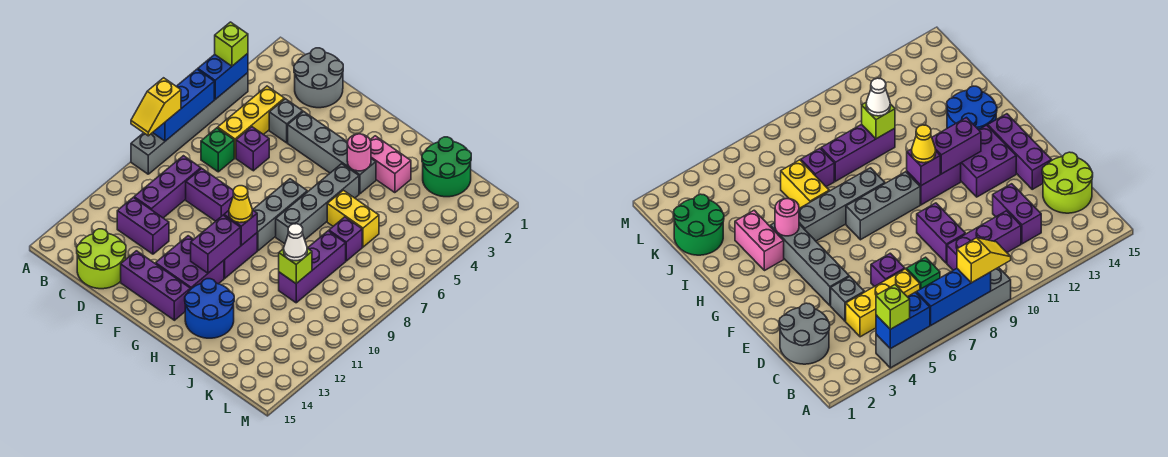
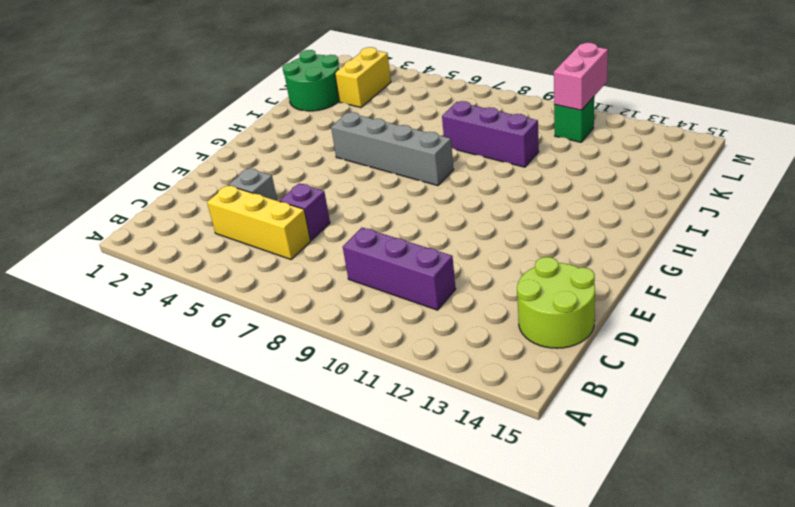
yellow brick K3:L3 level 1 -> yellow brick I6:J6 level 1
green brick L11 level 1 -> green brick C7 level 1
pink brick L11:M11 level 2 -> pink brick H3:I3 level 1
none -> grey brick A4:A9 level 1
none -> grey round brick C1:D2 level 1
none -> purple brick C12:D12 level 1
none -> purple brick D9:E9 level 1

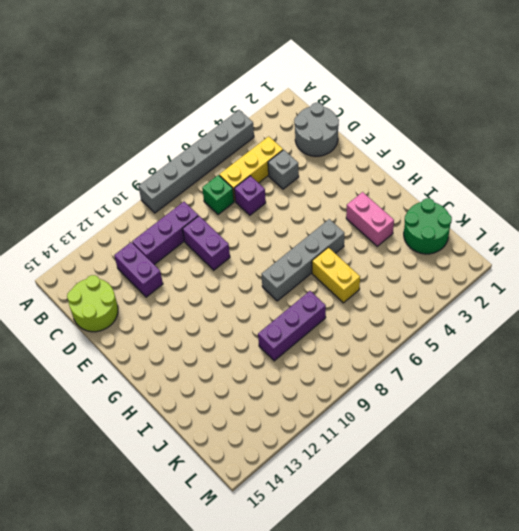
none -> grey brick E4:H4 level 1
none -> purple brick E14:G14 level 1
none -> purple brick F12:G13 level 1
none -> grey brick G7:G9 level 1

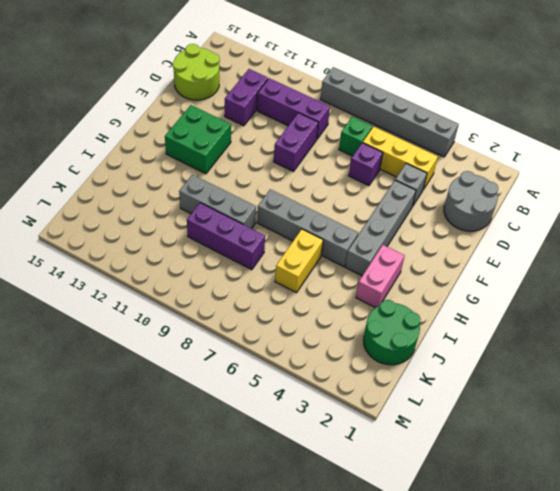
green brick F12:G13 level 1 -> purple brick F12:G13 level 1
grey brick I9:I11 level 1 -> grey brick G7:G9 level 1
none -> purple brick E14:G14 level 1
none -> purple brick G10:G11 level 1
none -> blue round brick H13:I14 level 1
none -> purple brick J7 level 1

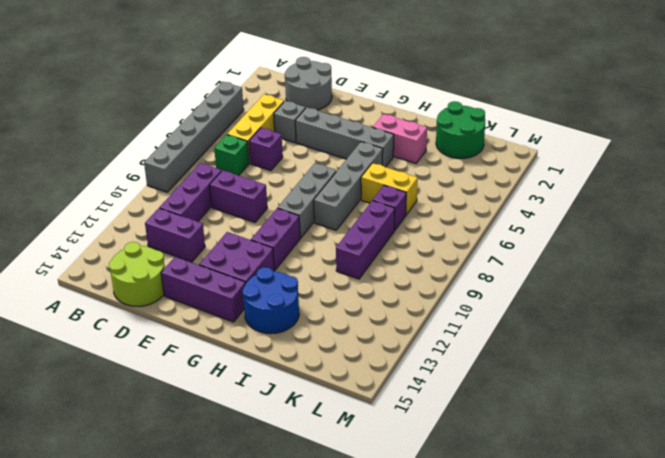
none -> blue brick A4:A5 level 2
none -> blue brick A6:A8 level 2
none -> purple brick G10 level 2
none -> purple brick G11:G12 level 2

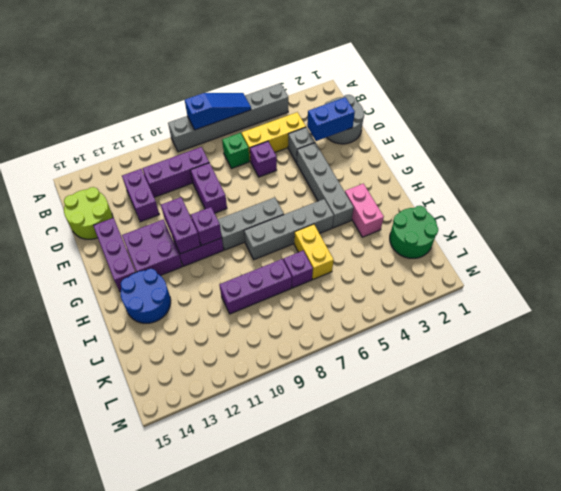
blue slope A6:A8 level 2 top 8 -> blue brick A6:A8 level 2
blue brick D2:D3 level 2 -> blue brick A4:A5 level 2
purple brick F11:G11 level 2 -> purple brick G11:G12 level 2
none -> pink round brick H4 level 2
none -> lime brick J10 level 2
none -> lime brick A4 level 3
none -> yellow slope A8:A9 level 3 top 8

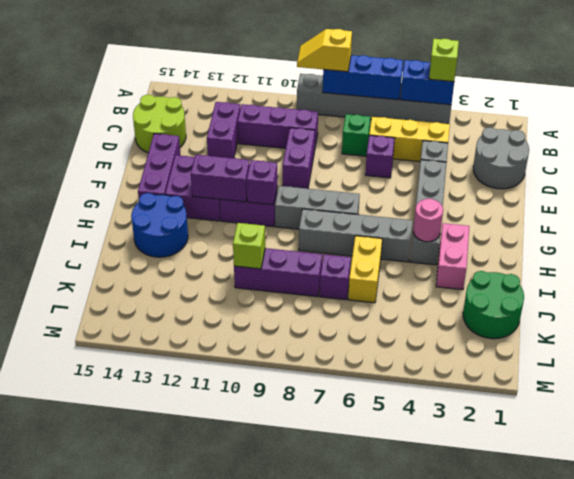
none -> yellow cone G10 level 3
none -> white cone J10 level 3

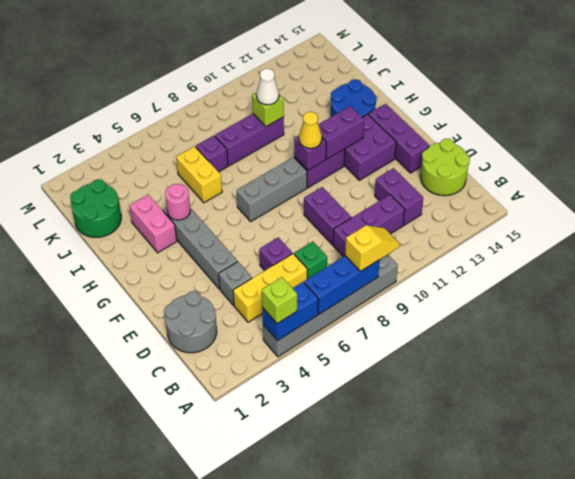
none -> grey brick H5:H8 level 1

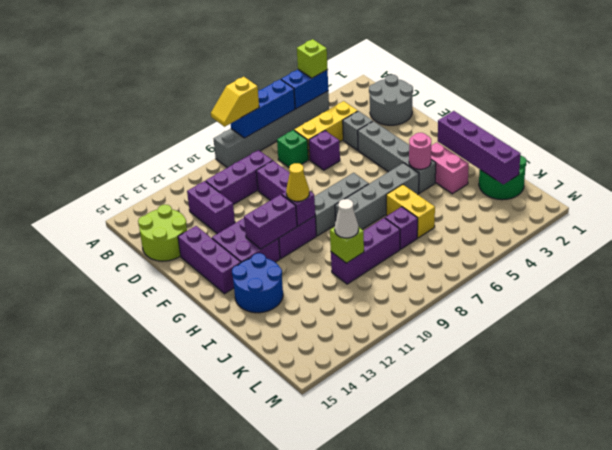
purple brick H2:K2 level 2 -> none

